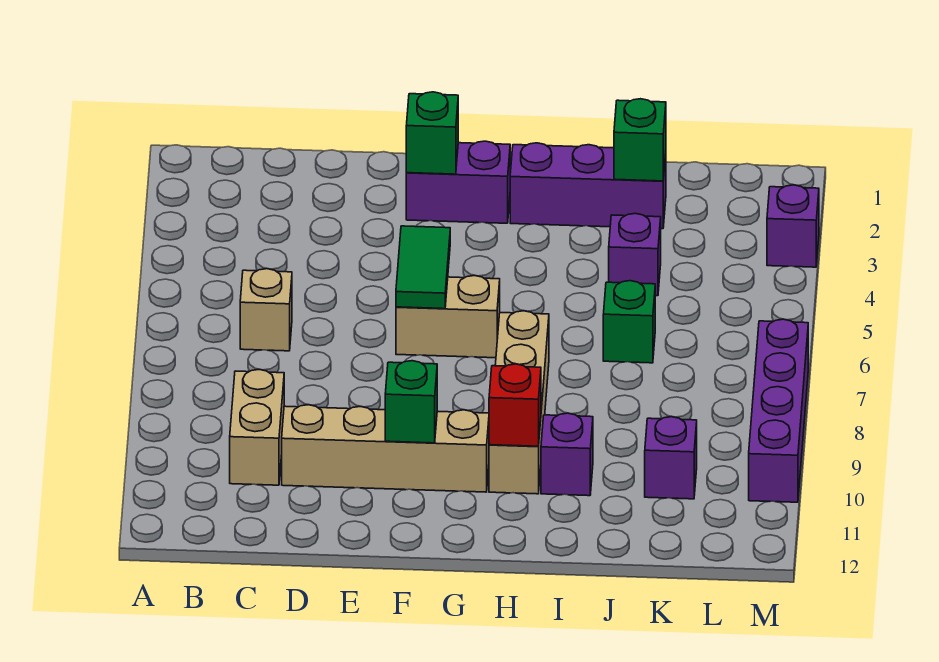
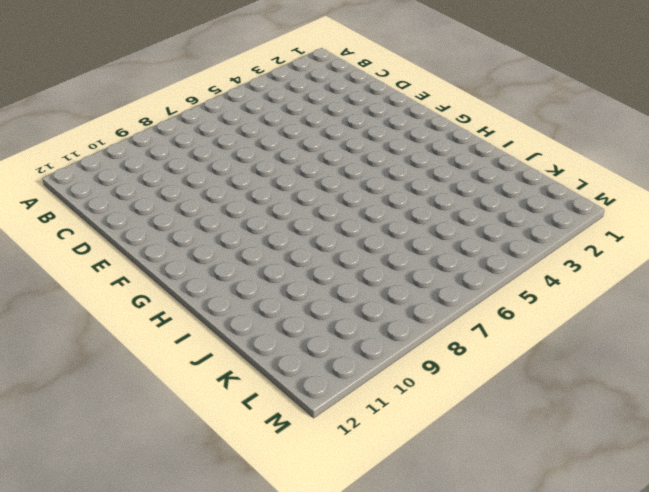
none -> tan brick C6 level 1
none -> tan brick C9:C10 level 1
none -> tan brick D10:G10 level 1

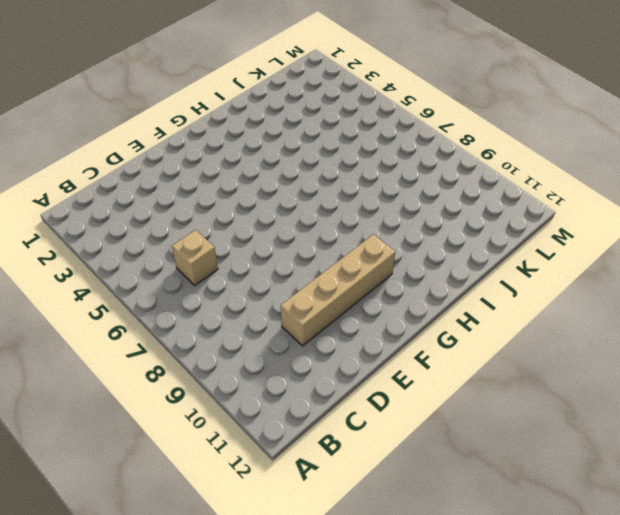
none -> tan brick C9:C10 level 1
none -> purple brick F2:G2 level 1
none -> tan brick F6:G6 level 1

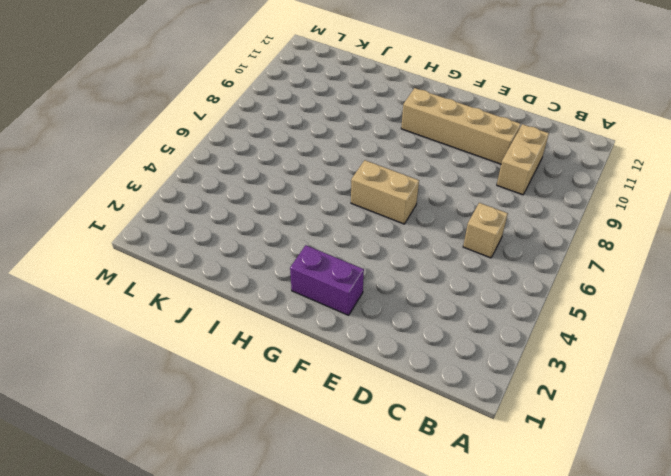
none -> purple brick H2:J2 level 1
none -> tan brick H7:H10 level 1
none -> purple brick I10 level 1

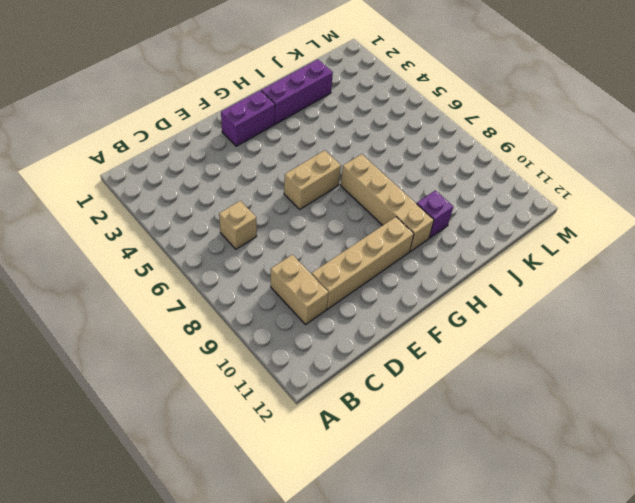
none -> purple brick J4 level 1
none -> green brick J6 level 1
none -> purple brick K10 level 1

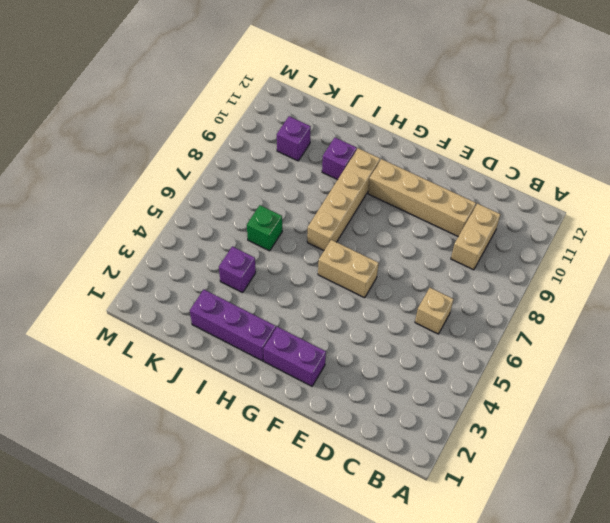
none -> purple brick M3 level 1
none -> purple brick M7:M10 level 1
none -> green brick F2 level 2

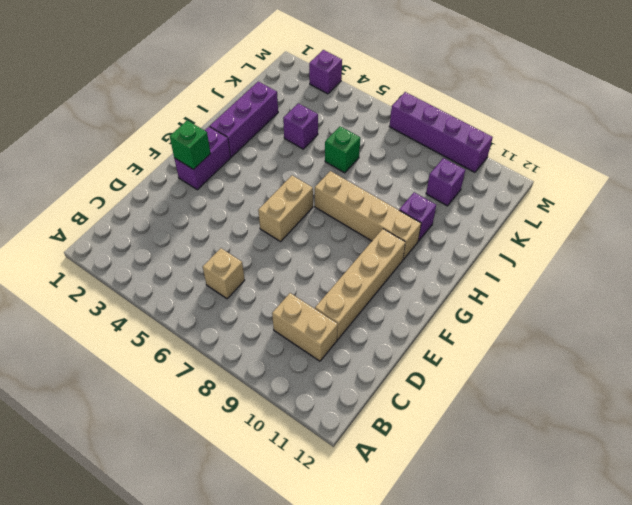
none -> green tile F5:F6 level 2
none -> green brick F10 level 2
none -> red brick H10 level 2

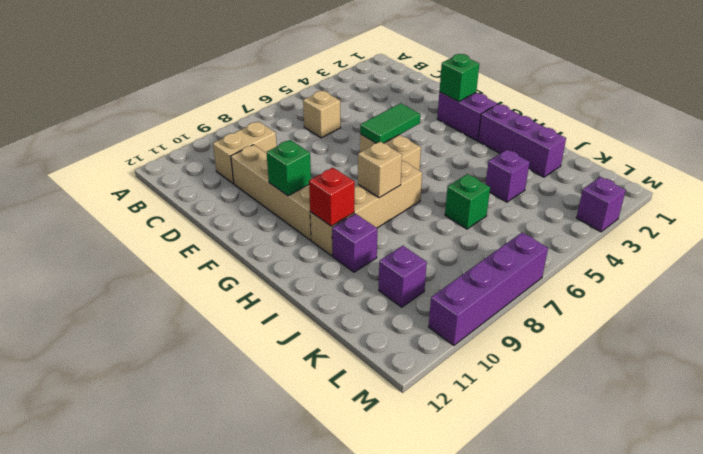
tan brick H8 level 2 -> none
none -> green brick J2 level 2

